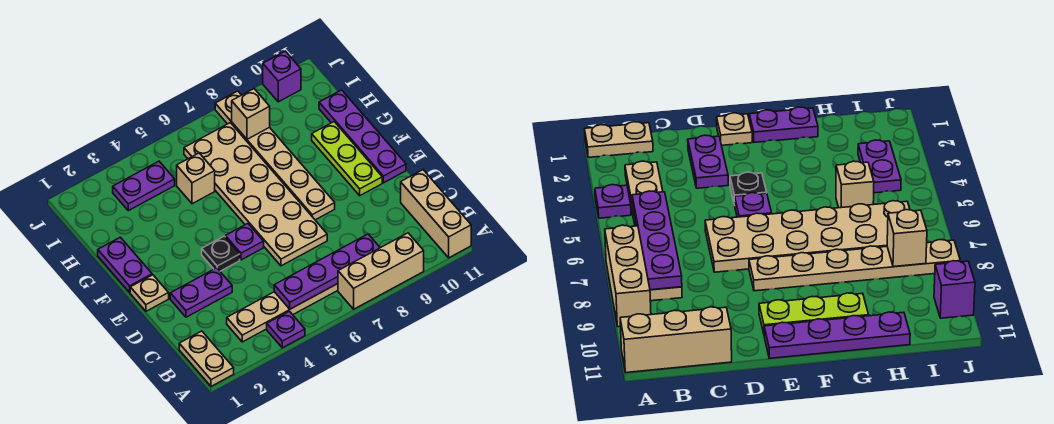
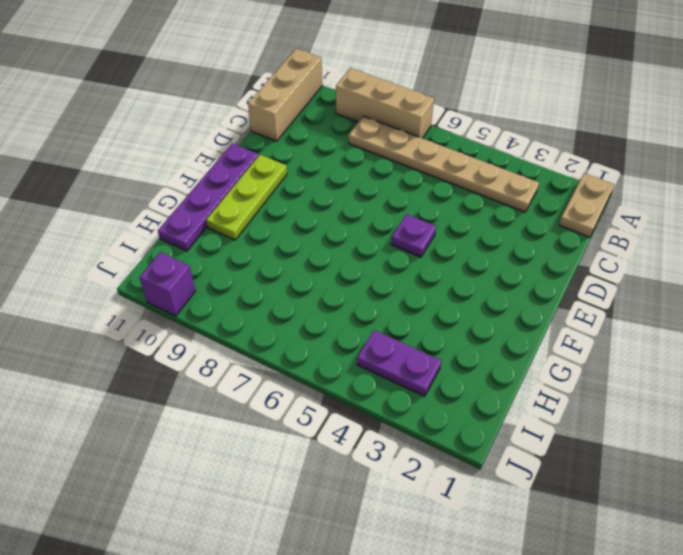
none -> purple plate A4 level 1
none -> purple plate D2:D3 level 1
none -> tan plate D6:I7 level 1

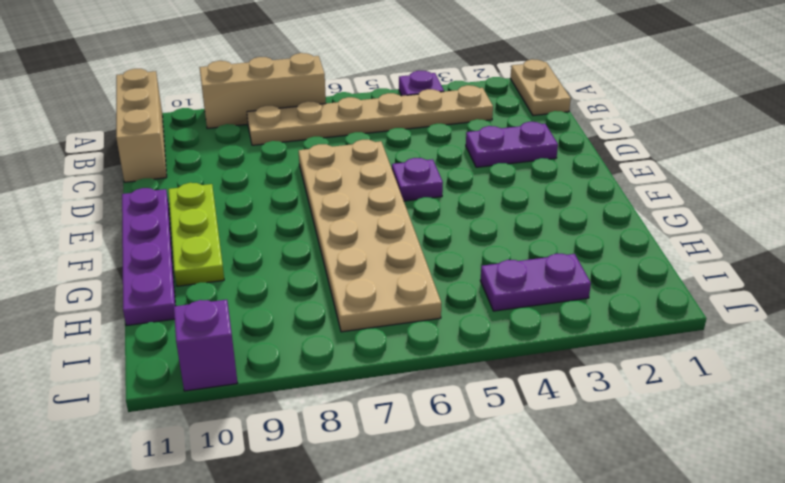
none -> tan plate E1 level 1
none -> black plate E4 level 1
none -> tan plate E8:J8 level 1

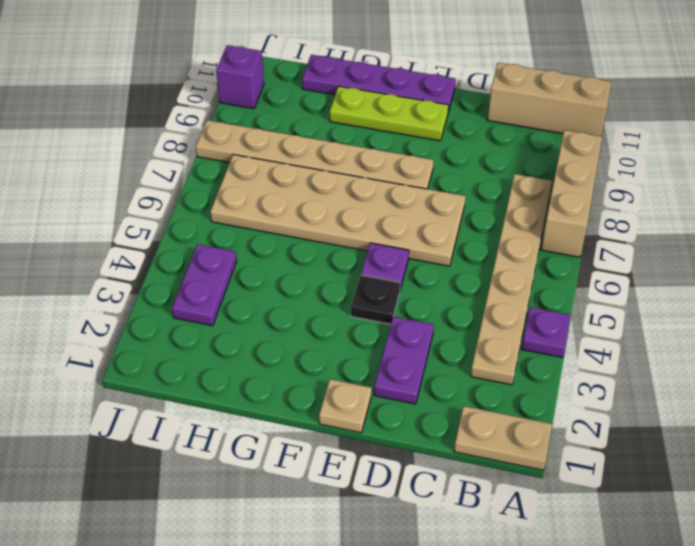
none -> purple plate F1:G1 level 1
none -> tan brick H5 level 1
none -> purple plate B5:B8 level 2

